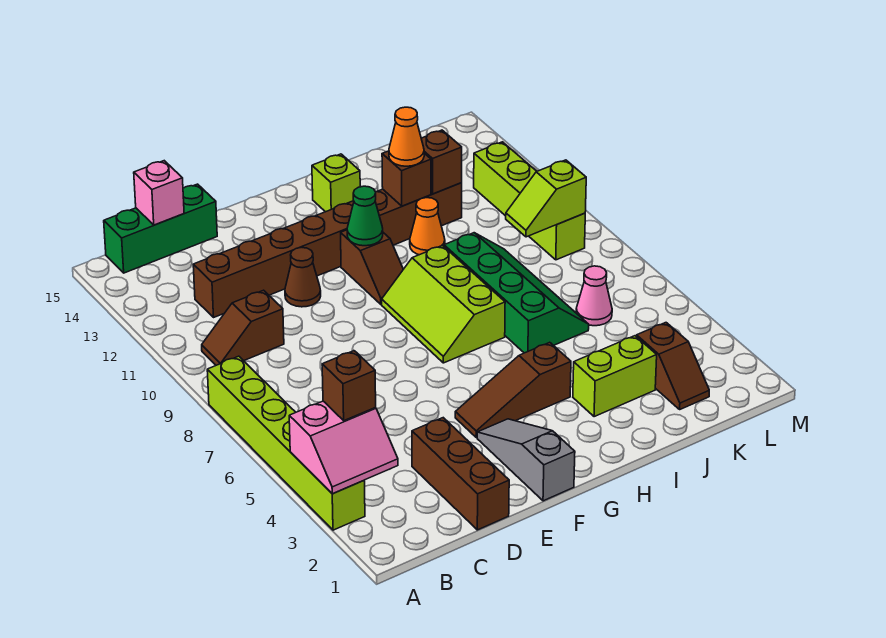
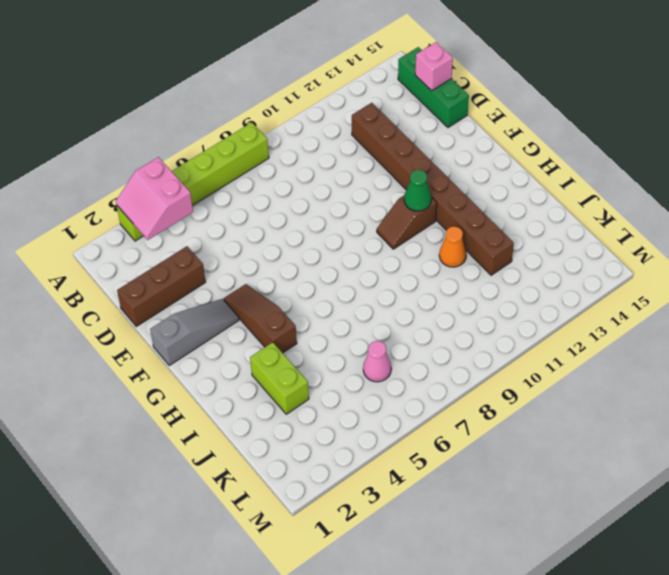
none -> brown slope B10:C10 level 1 top C
none -> brown cone E11 level 1
none -> lime slope G7:H9 level 1 top H

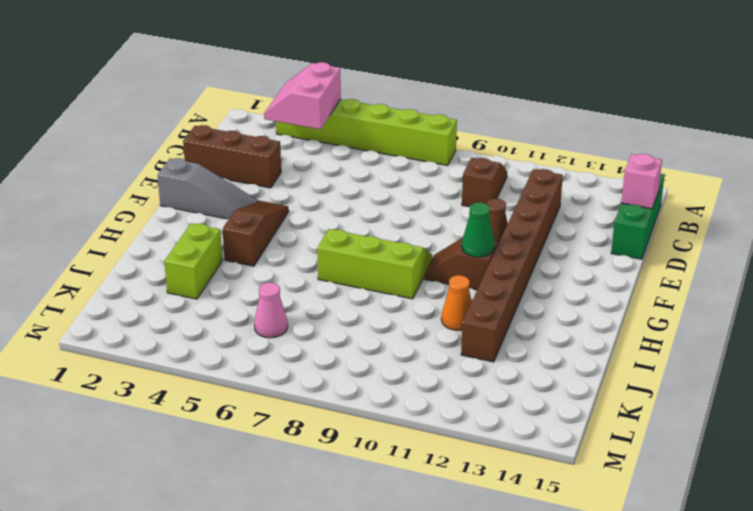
none -> lime brick H14 level 1
none -> green slope I6:J9 level 1 top I
none -> brown slope K2:K3 level 1 top 3

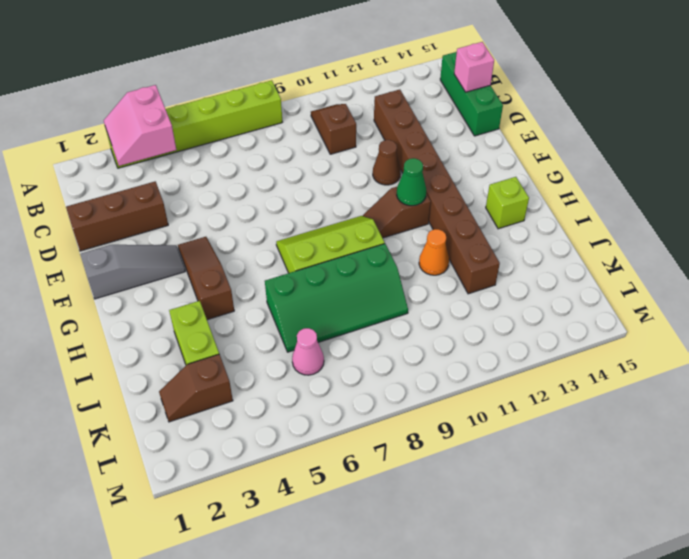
none -> lime brick L9:L12 level 1
none -> brown brick I12 level 2
none -> brown brick J12 level 2

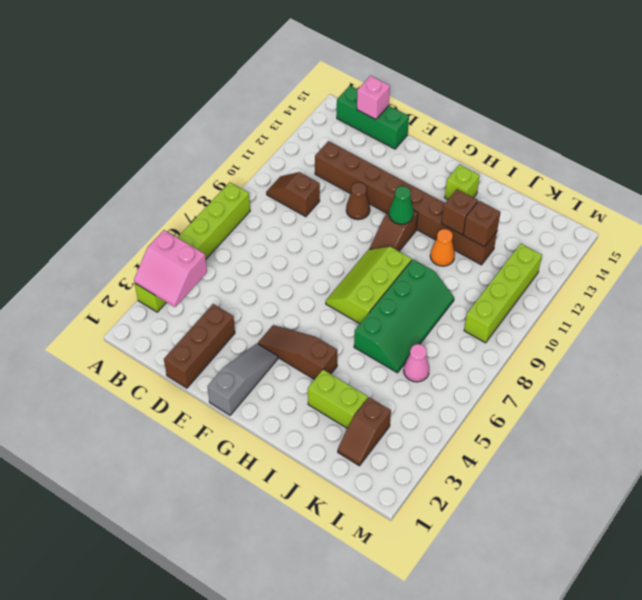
none -> lime slope K9:L9 level 2 top L
none -> brown brick B4 level 3
none -> orange cone I12 level 3

